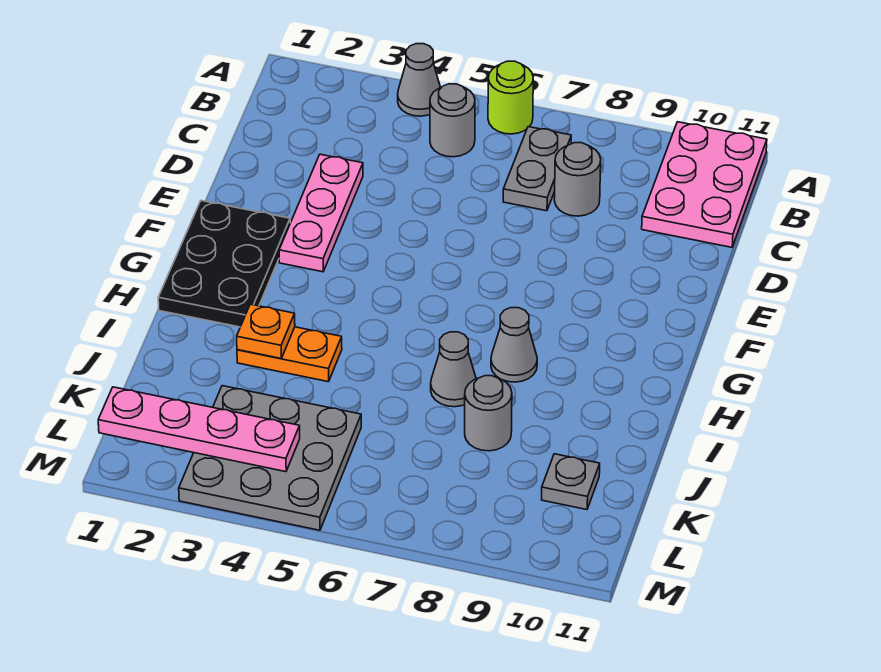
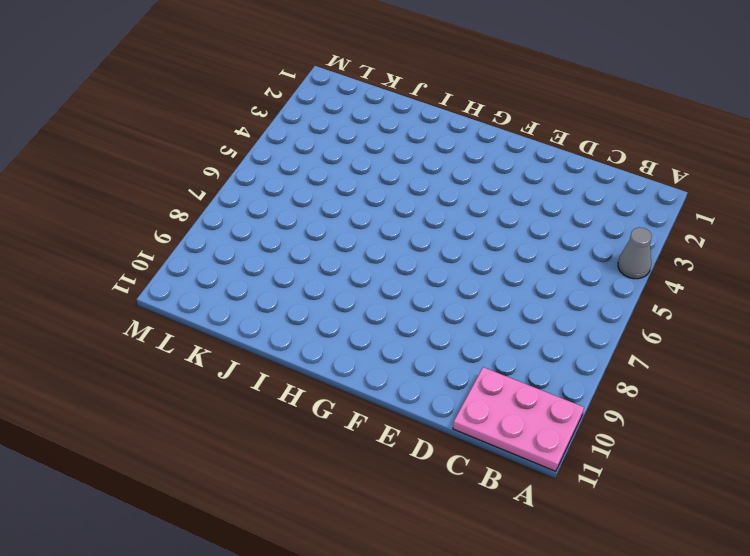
none -> lime round brick A6 level 1
none -> grey round brick B5 level 1
none -> grey plate B7:C7 level 1

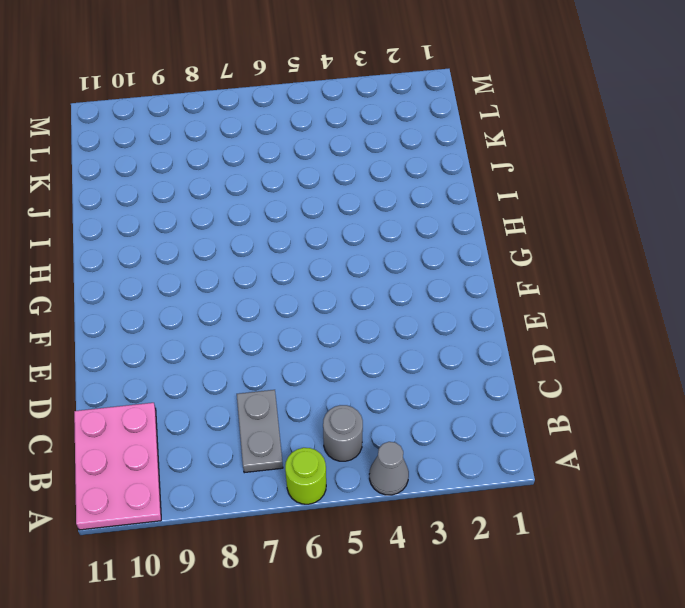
none -> grey round brick C8 level 1
none -> pink plate D3:F3 level 1
none -> black plate F1:H2 level 1

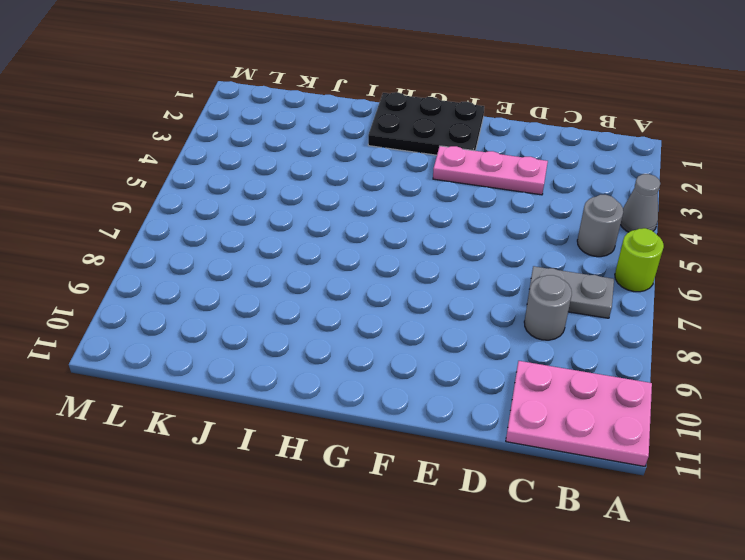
none -> grey cone H8 level 1
none -> orange plate I3:I4 level 1
none -> grey cone I7 level 1

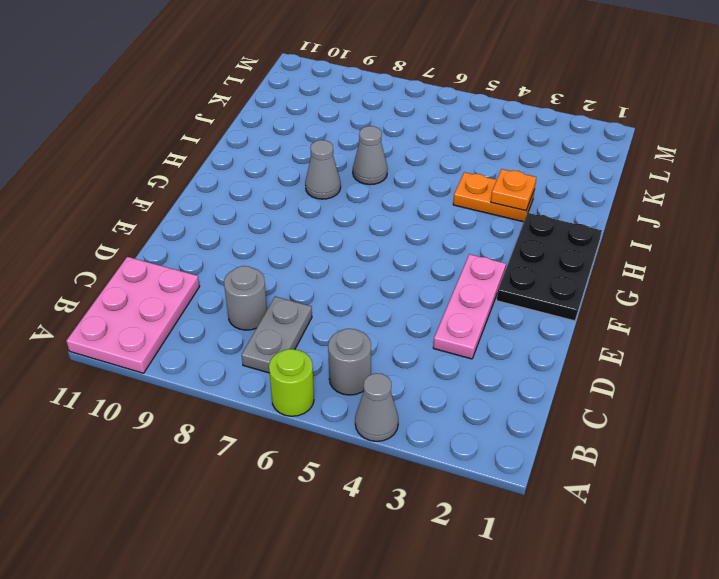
none -> grey round brick J8 level 1
none -> grey plate K3:M5 level 1
none -> grey plate K10 level 1

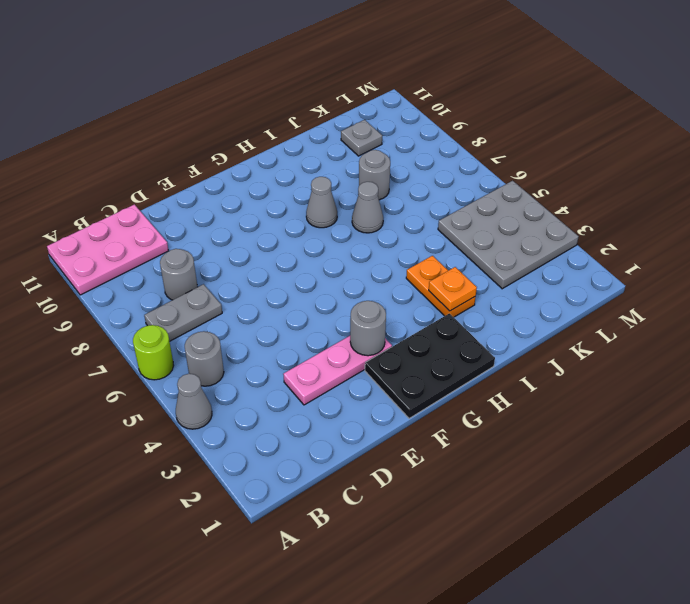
grey round brick F3 level 2 -> none
none -> pink plate L1:L4 level 2

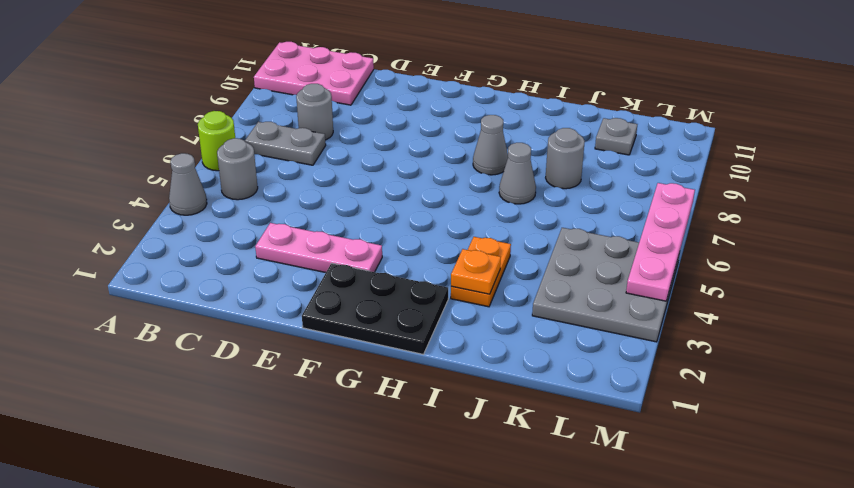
pink plate M4:M7 level 2 -> pink plate L1:L4 level 2

